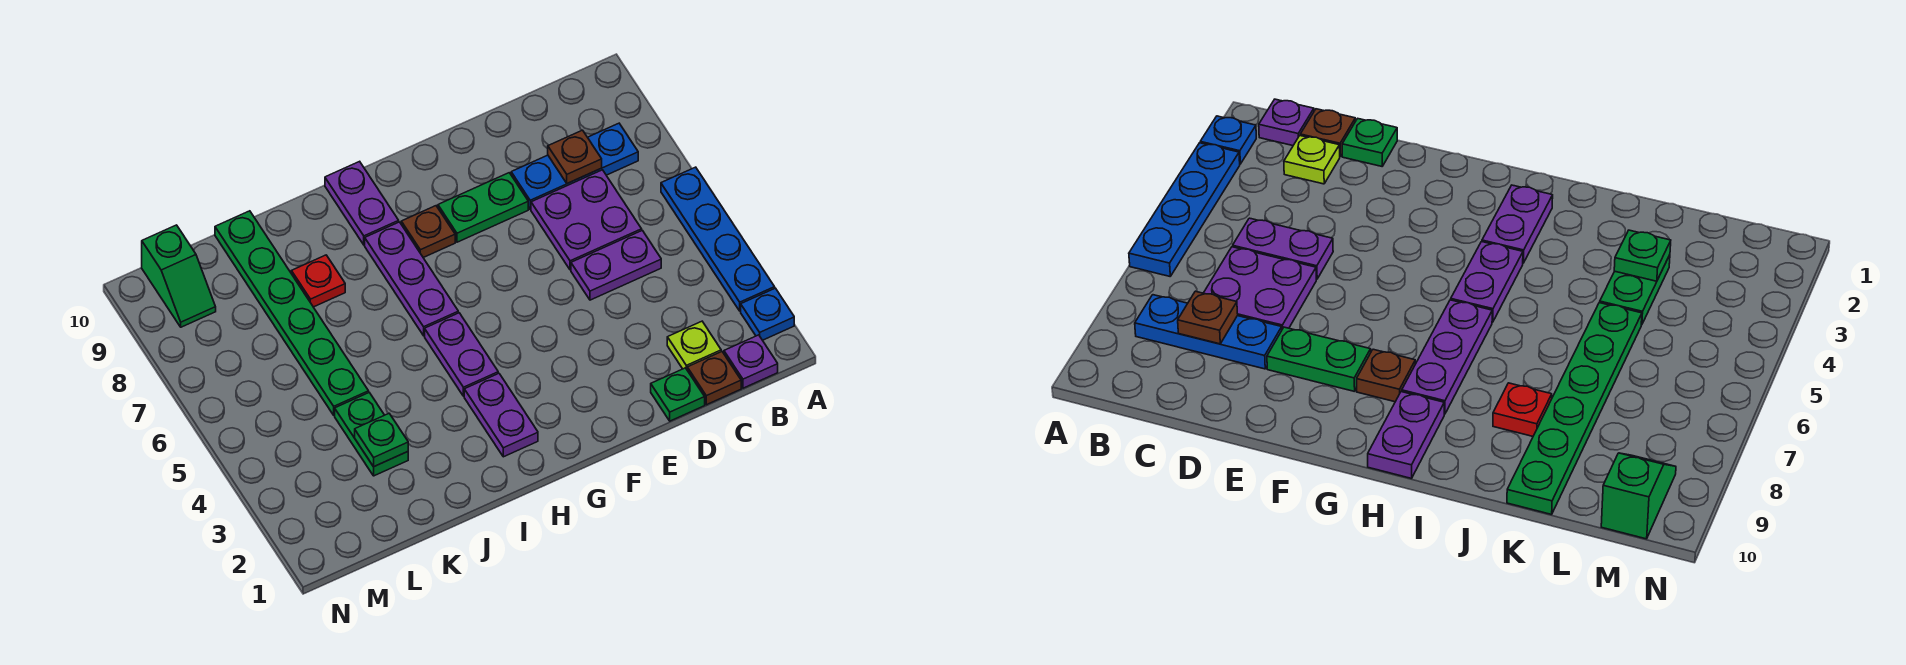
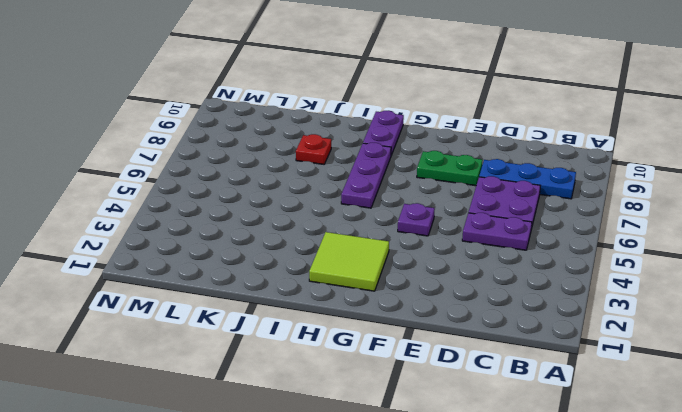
purple plate F5 level 1 -> purple plate B1 level 1
lime tile G2:H3 level 1 -> purple plate H2:H3 level 1
none -> blue plate A2 level 1
none -> blue plate A3:A6 level 1
none -> brown plate C1 level 1

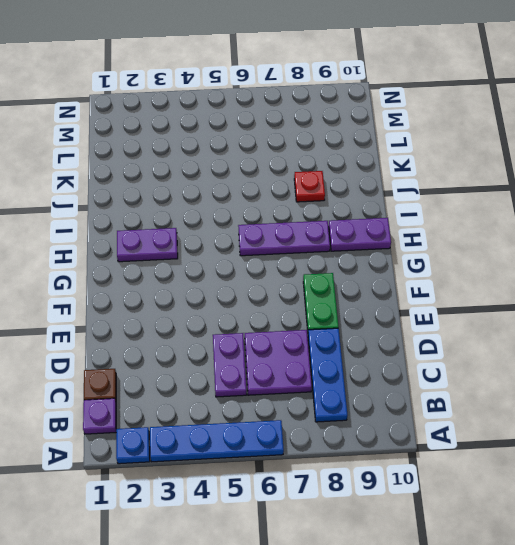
none -> lime plate C2 level 1
none -> green plate D1 level 1
none -> brown plate G8 level 1

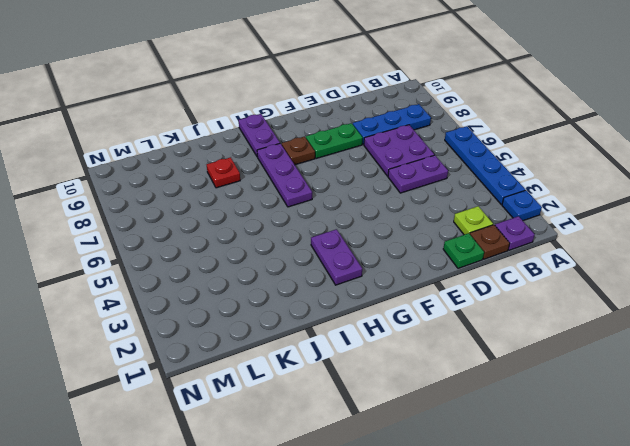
none -> purple plate H4:H5 level 1
none -> green plate K3:K4 level 1
none -> green plate K5:K10 level 1

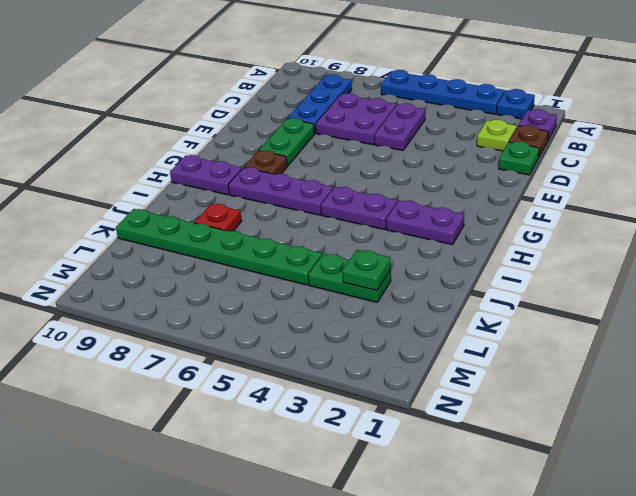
none -> green slope M9:M10 level 1 top 10
none -> brown plate C8 level 2

